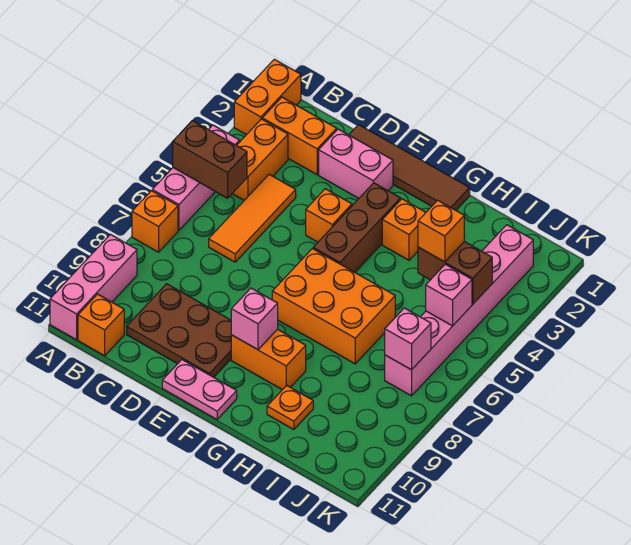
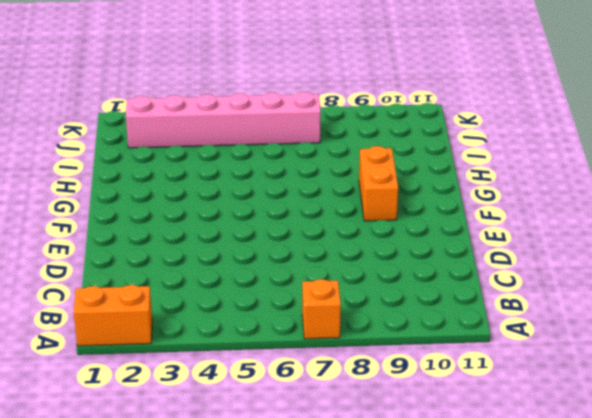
none -> pink brick A4:A6 level 1
none -> pink brick A9:A11 level 1
none -> orange brick B2:C2 level 1

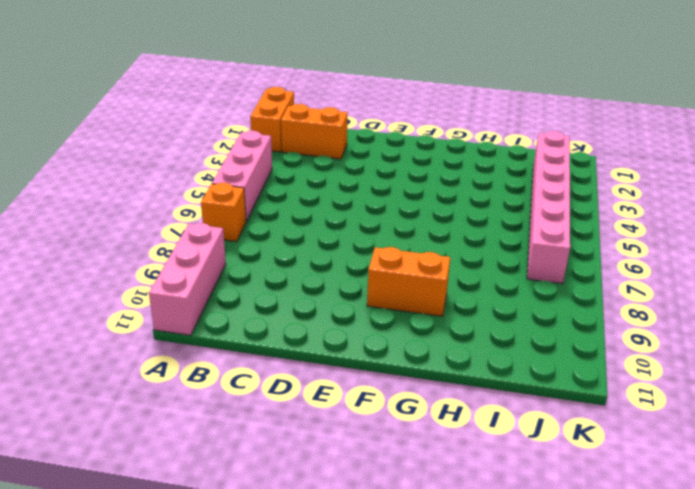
none -> orange brick B3:B4 level 1
none -> orange brick B11 level 1
none -> orange tile C4:C6 level 1

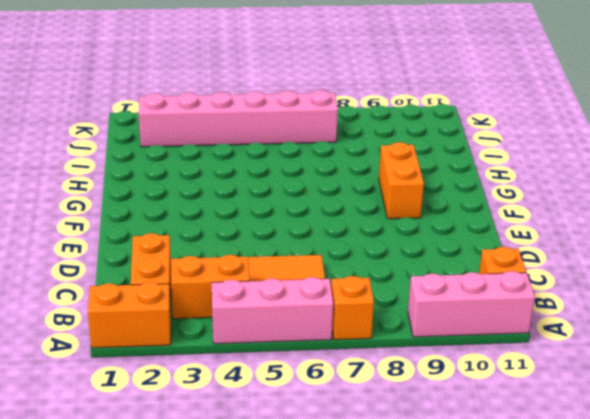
none -> brown plate C9:E10 level 1
none -> brown tile D1:G1 level 1
none -> pink brick D2:E2 level 1

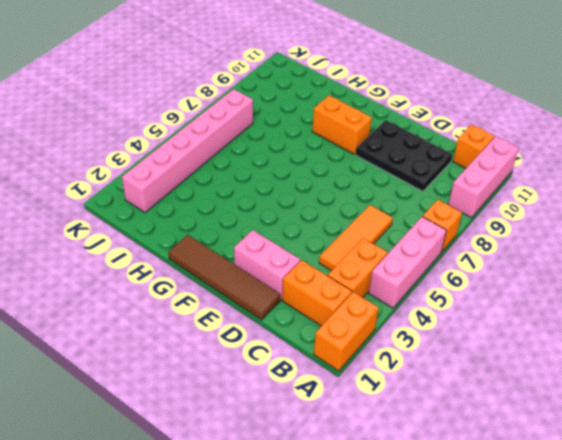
black plate C9:E10 level 1 -> brown plate C9:E10 level 1
none -> orange brick E4 level 1
none -> pink plate E11:F11 level 1
none -> brown brick F3:F5 level 1

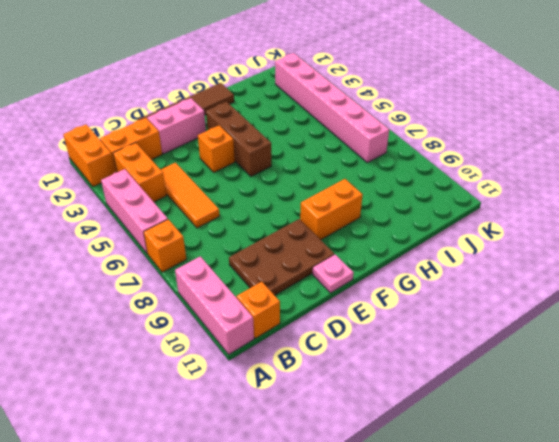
pink plate E11 level 1 -> pink plate E11:F11 level 1
none -> orange brick F6:H7 level 1
none -> orange brick G3 level 1
none -> orange plate H10 level 1

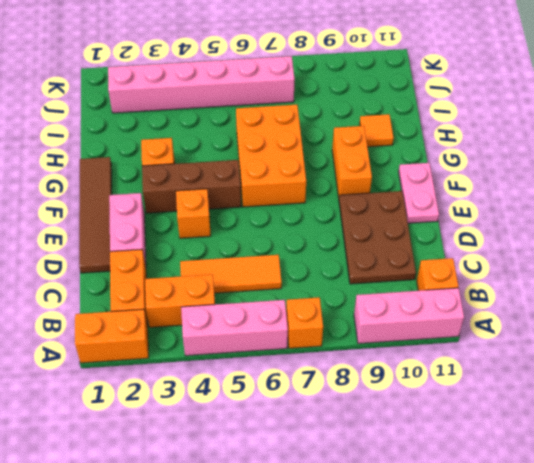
orange tile H10 level 1 -> orange plate H10 level 1
none -> brown brick A5:B5 level 2
none -> pink brick F9 level 2
none -> brown brick I4:J4 level 2

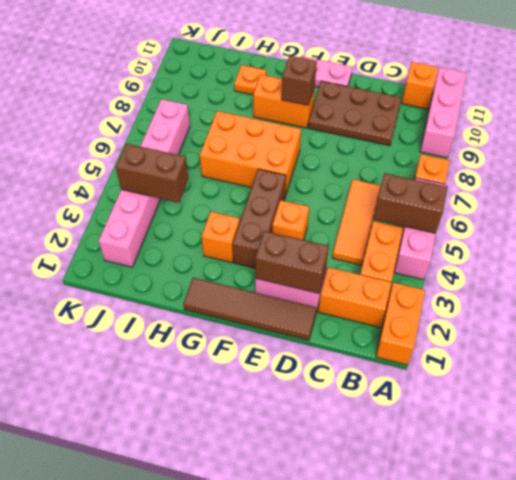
brown brick D2:E2 level 2 -> none
brown brick F9 level 2 -> pink brick F9 level 2
none -> pink brick J5 level 2
none -> pink brick J7 level 2
none -> orange brick I4 level 3

